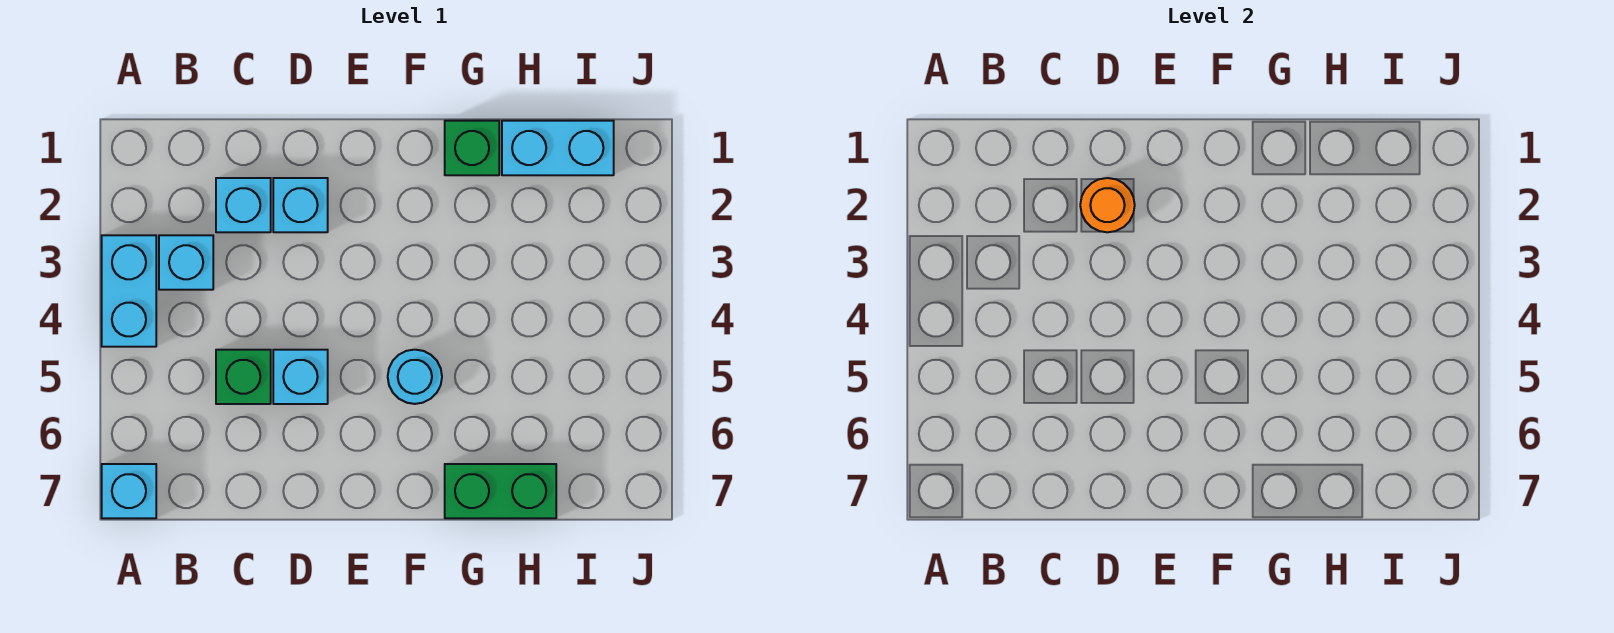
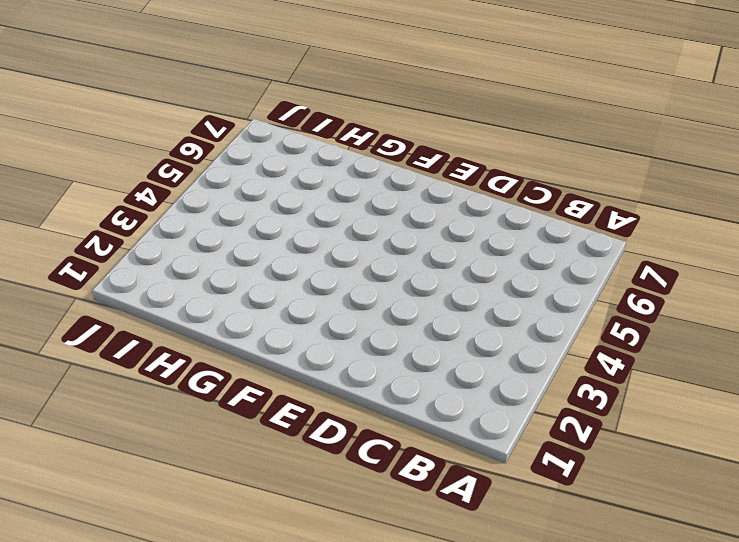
none -> cyan brick A3:A4 level 1
none -> cyan brick A7 level 1
none -> cyan brick B3 level 1

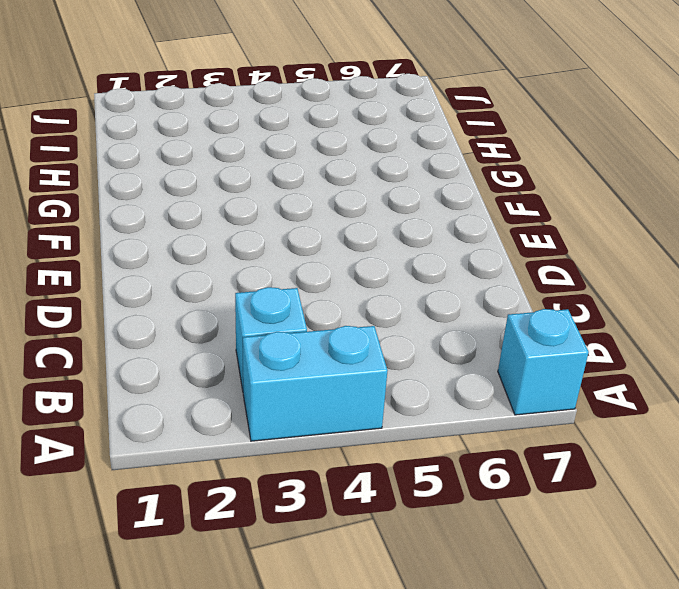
none -> cyan brick C2 level 1
none -> green brick C5 level 1
none -> cyan brick D2 level 1

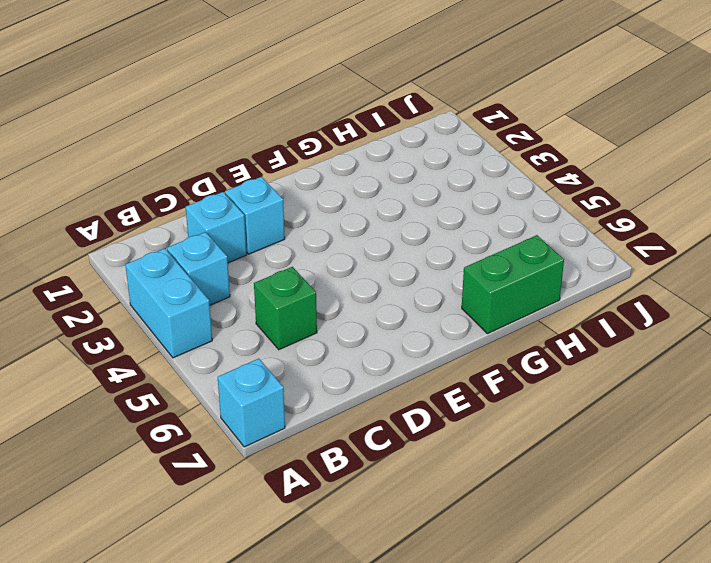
none -> cyan brick D5 level 1
none -> cyan round brick F5 level 1
none -> green brick G1 level 1

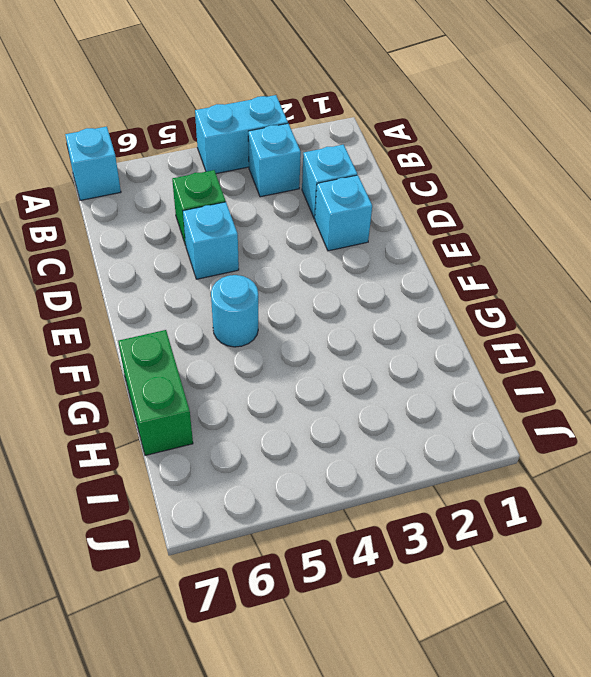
none -> green brick G1 level 1
none -> cyan brick H1:I1 level 1
none -> orange round brick D2 level 2

